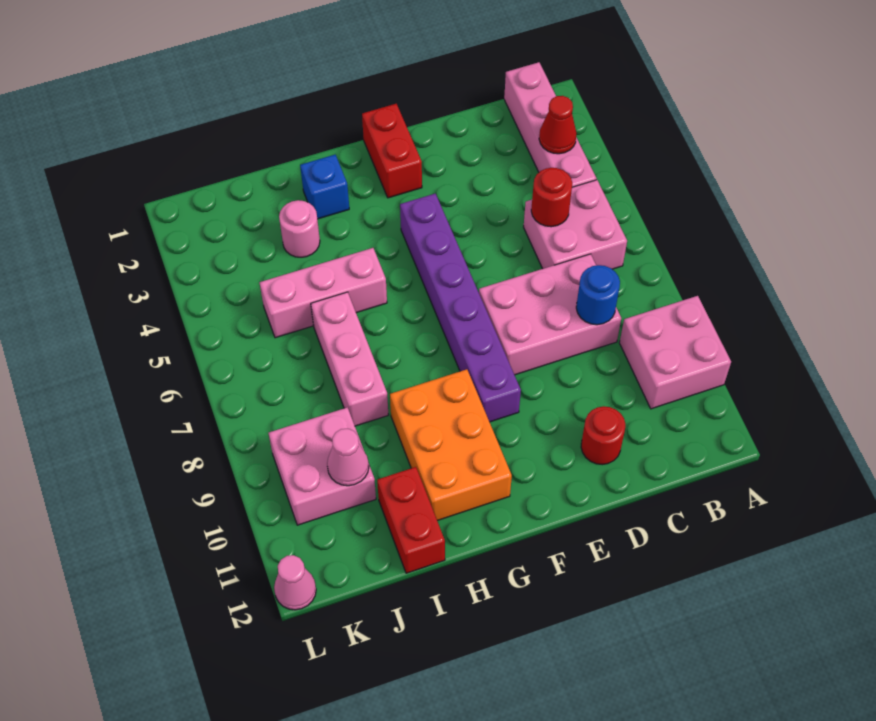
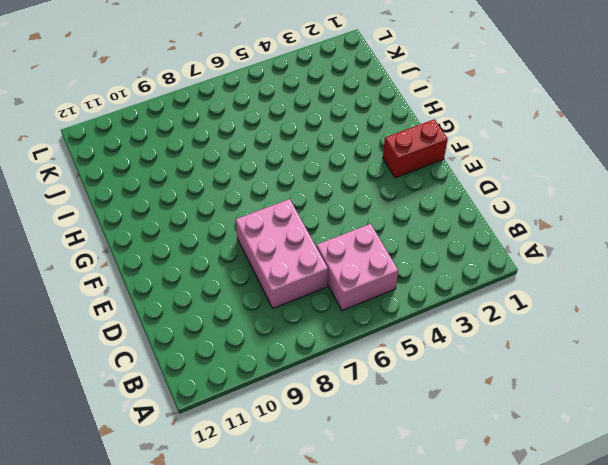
none -> pink brick A9:B10 level 1
none -> pink brick B1:B4 level 1
none -> red round brick D11 level 1

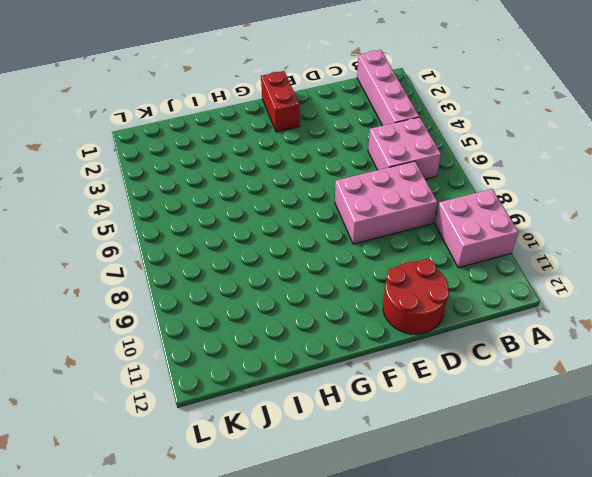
red round brick D11:E12 level 1 -> red round brick D11 level 1
none -> purple brick F4:F9 level 1
none -> orange brick G9:H11 level 1
none -> blue brick H2 level 1

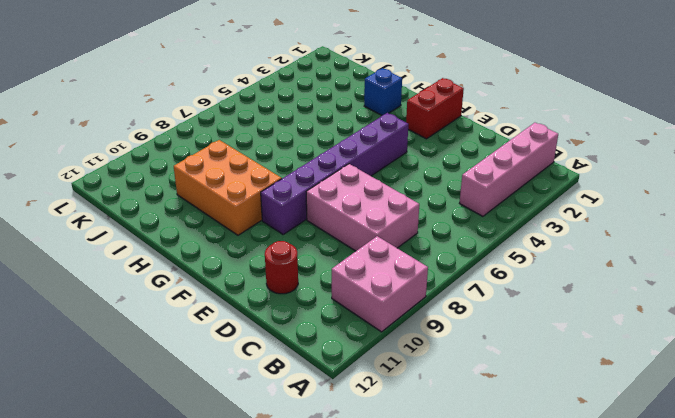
orange brick G9:I10 level 1 -> orange brick G9:H11 level 1
none -> pink brick B5:C6 level 1
none -> pink brick H5:J5 level 1
none -> pink round brick I3 level 1

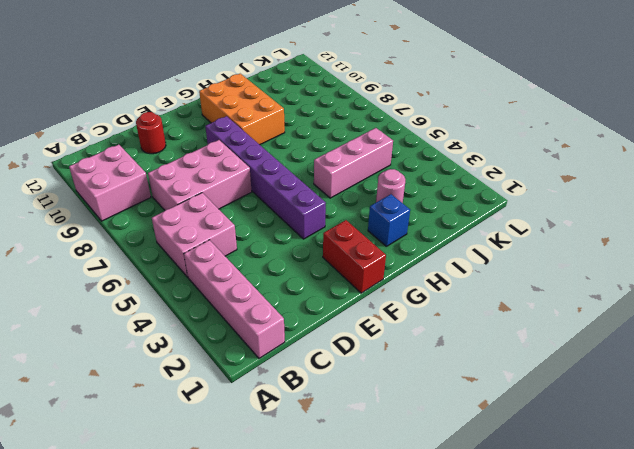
none -> pink brick I6:I8 level 1
none -> red brick I11:I12 level 1
none -> pink brick J9:K10 level 1

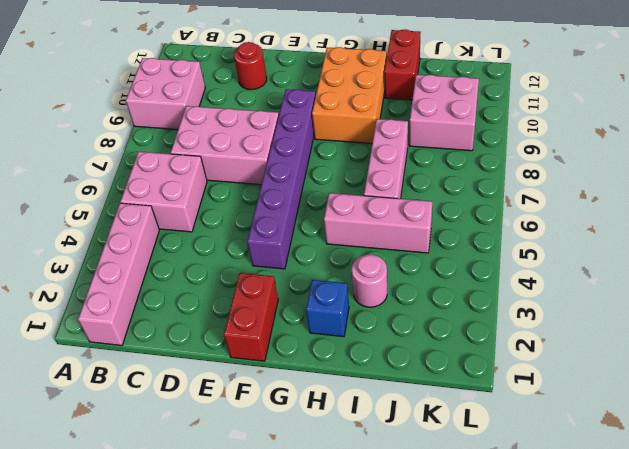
none -> pink cone L12 level 1
none -> red cone B3 level 2
none -> red round brick C5 level 2

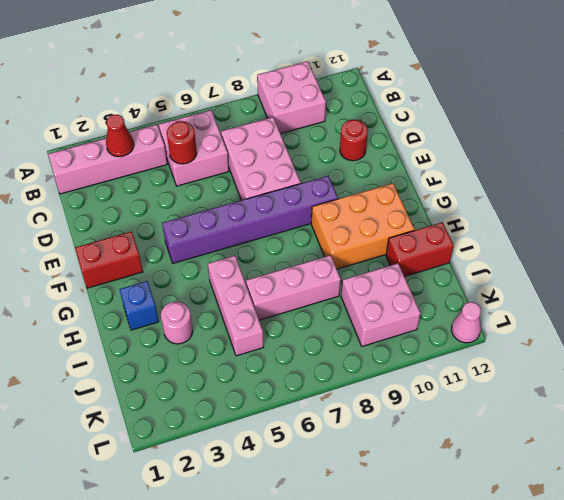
none -> blue round brick C8 level 2
none -> pink cone J10 level 2

